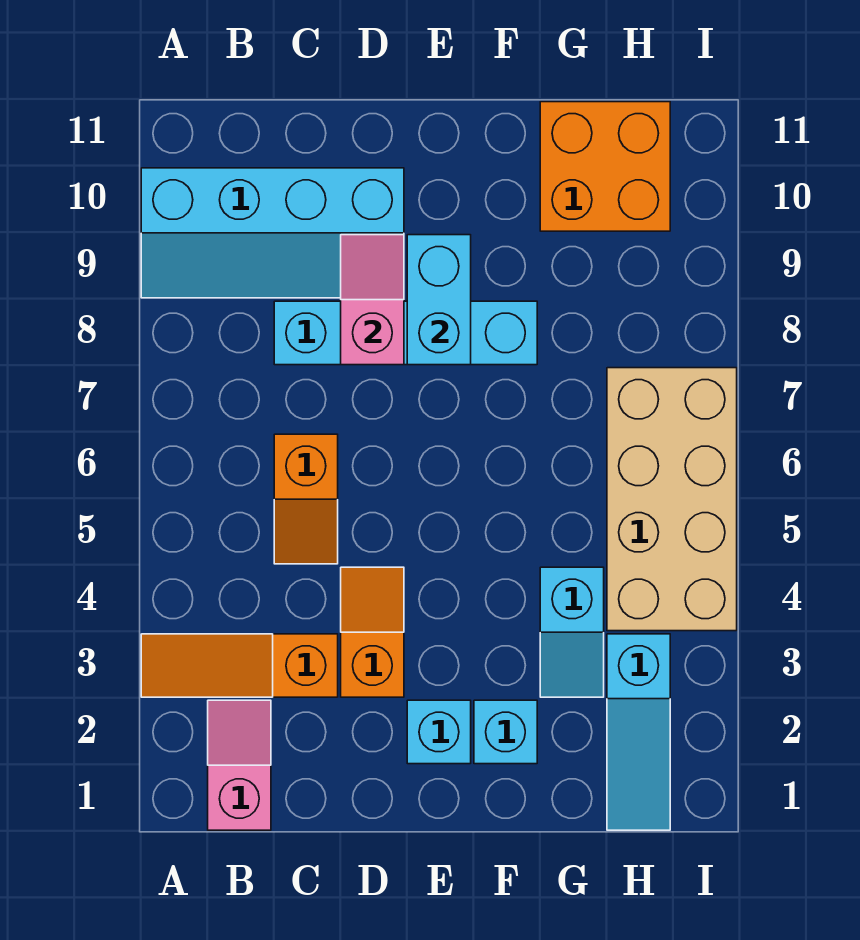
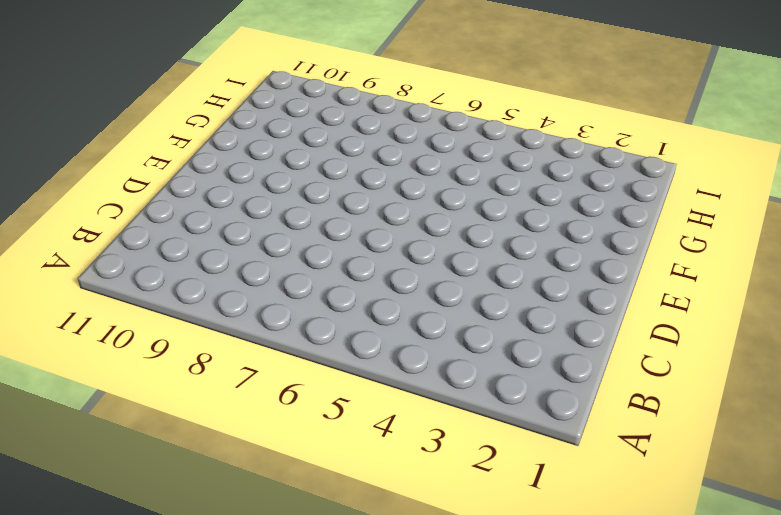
none -> orange slope A3:C3 level 1 top C
none -> cyan slope A9:D10 level 1 top 10
none -> pink slope B1:B2 level 1 top 1

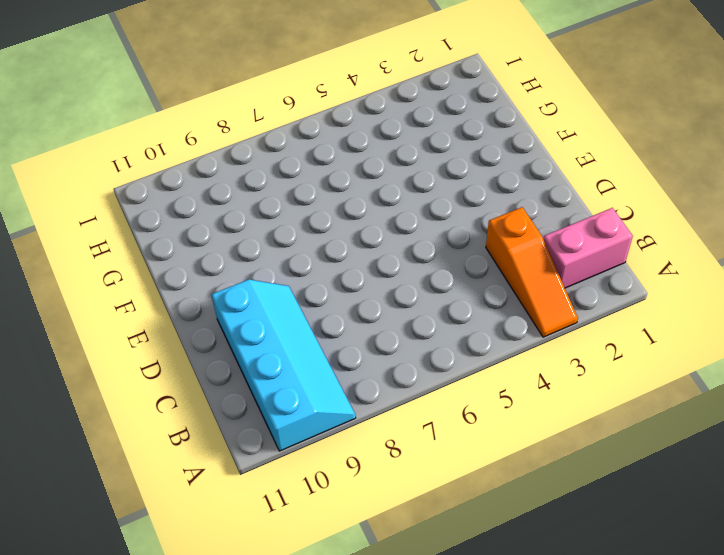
pink brick B1:B2 level 1 -> pink slope B1:B2 level 1 top 1
none -> orange slope C5:C6 level 1 top 6
none -> cyan brick C8:F8 level 1
none -> orange slope D3:D4 level 1 top 3

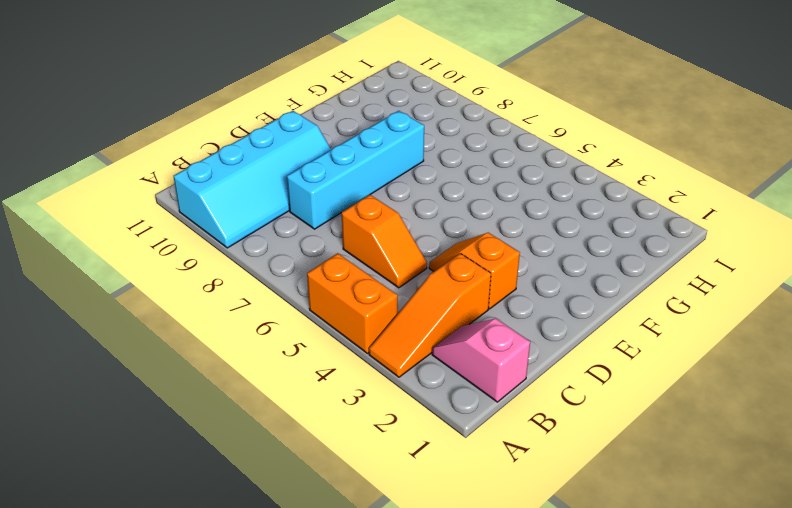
orange brick A4:A5 level 1 -> none
none -> cyan brick E2 level 1
none -> cyan brick F2 level 1
none -> cyan slope G3:G4 level 1 top 4

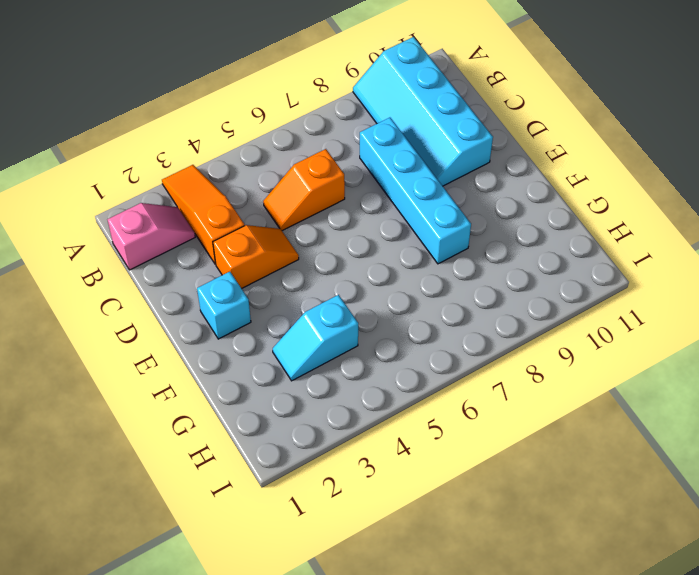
none -> cyan brick F2 level 1
none -> orange brick G10:H11 level 1
none -> cyan slope H1:H3 level 1 top 3

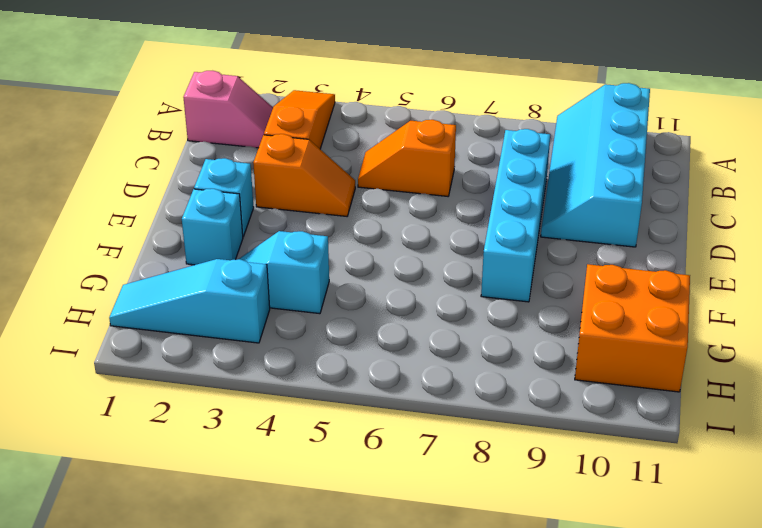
none -> tan brick H4:I7 level 1
none -> pink slope D8:D9 level 2 top 8
none -> cyan brick E8:E9 level 2

